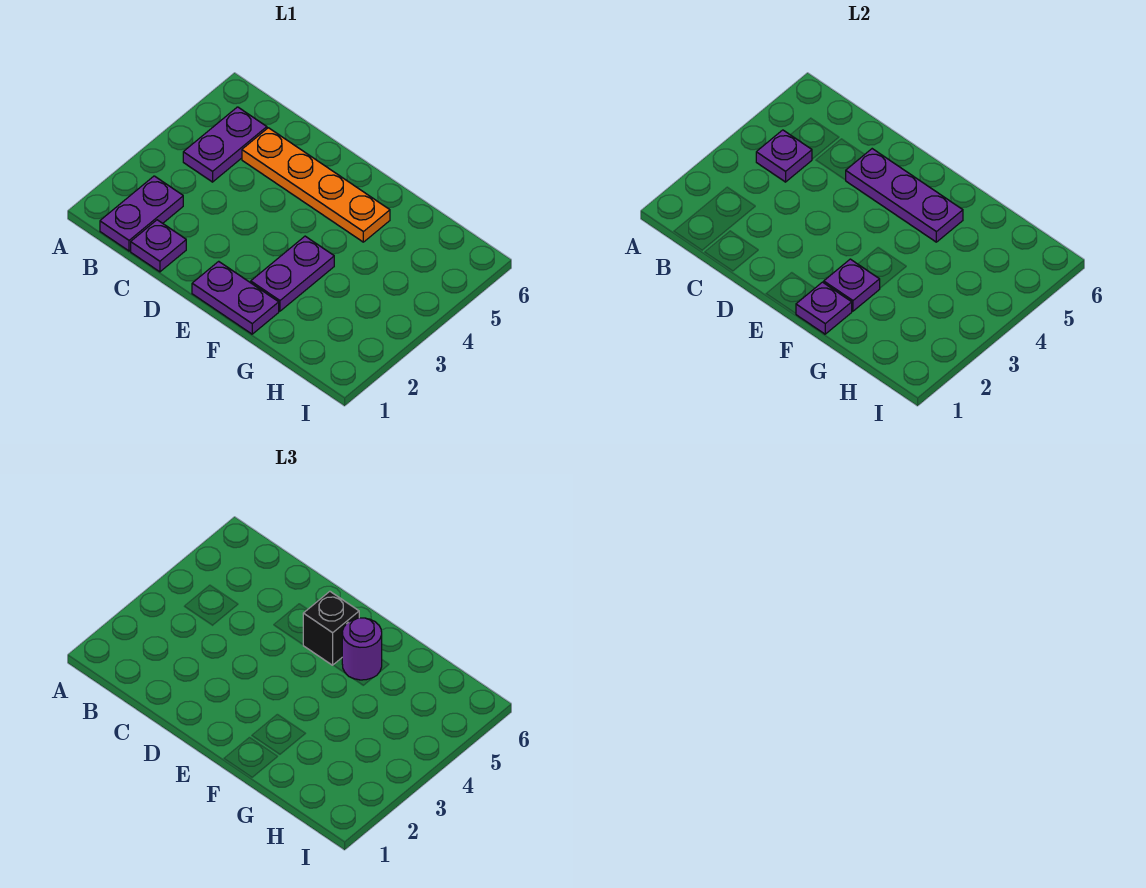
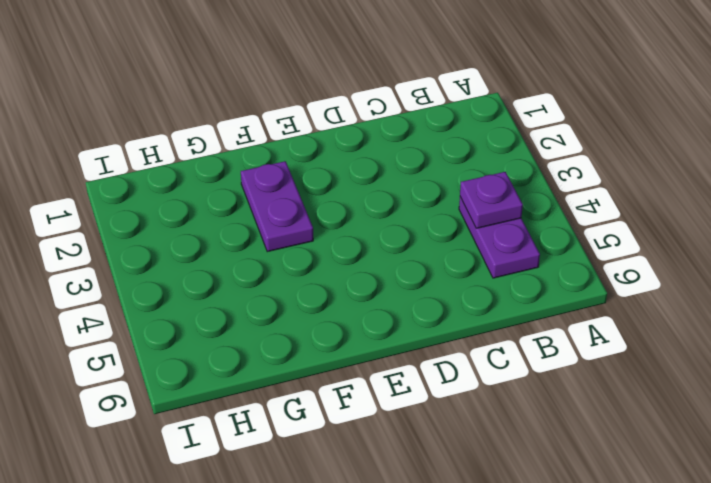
none -> purple plate B1:B2 level 1
none -> purple plate C1 level 1
none -> orange plate C5:F5 level 1

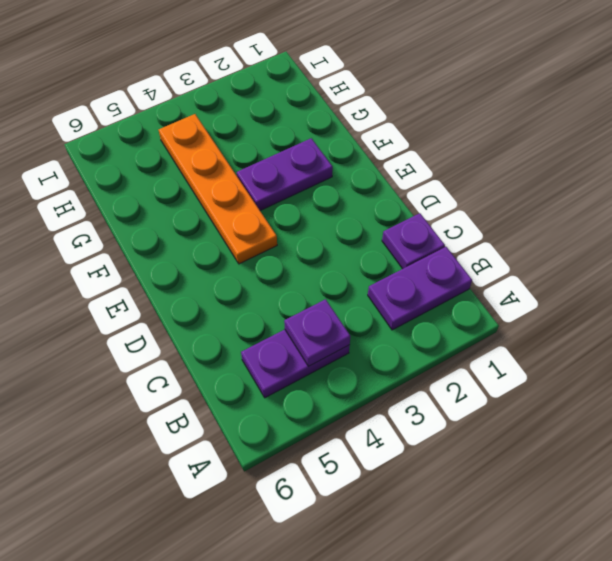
orange plate E4:H4 level 1 -> orange plate C5:F5 level 1
none -> purple plate E1:F1 level 1
none -> purple plate D5:F5 level 2
none -> purple plate F1 level 2

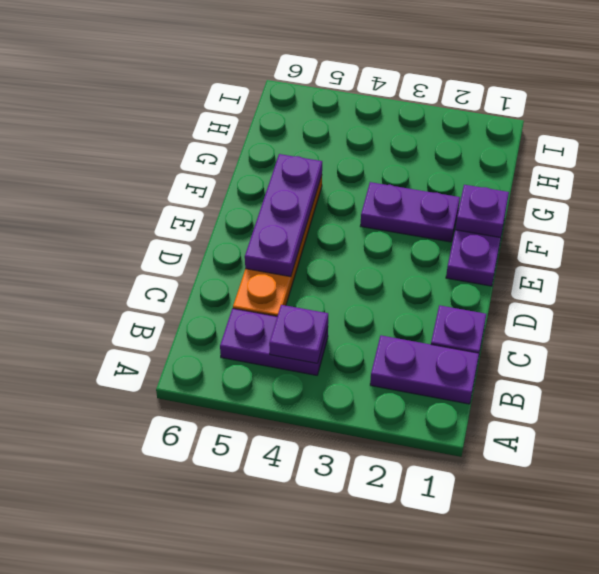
none -> purple plate F2 level 2
none -> black brick E5 level 3
none -> purple round brick F5 level 3

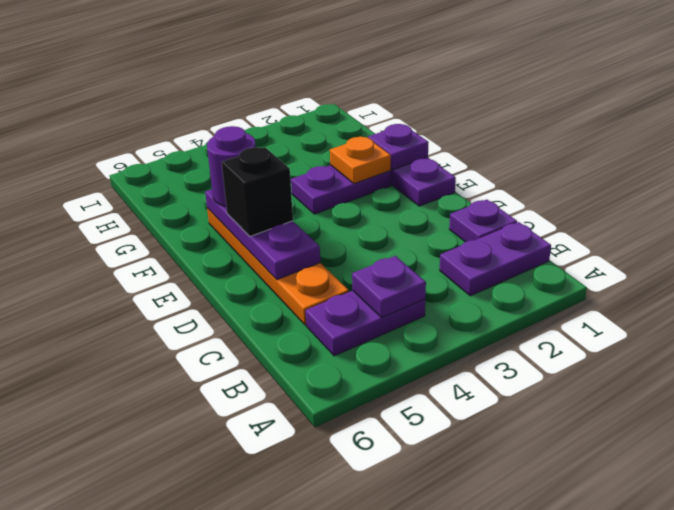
orange plate F2 level 2 -> purple plate F2 level 2

